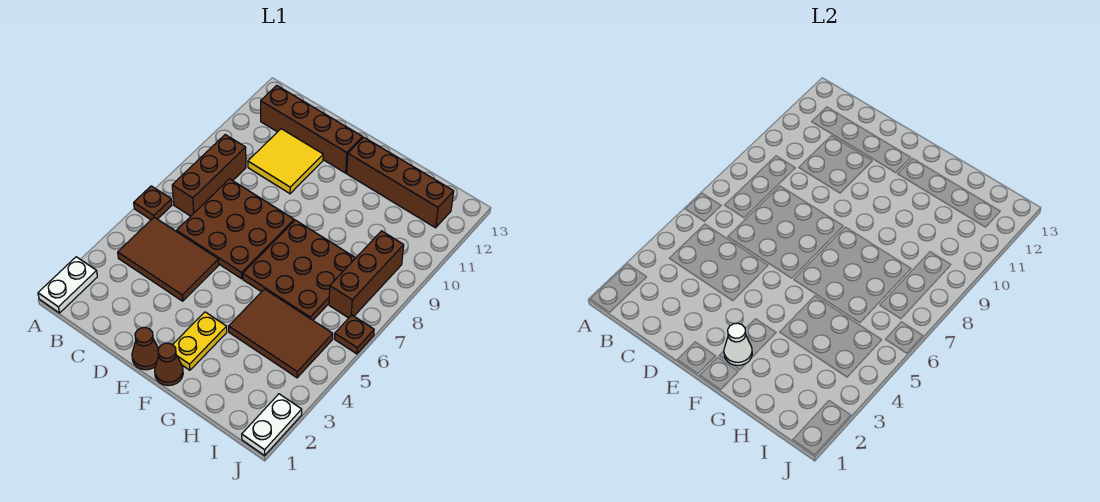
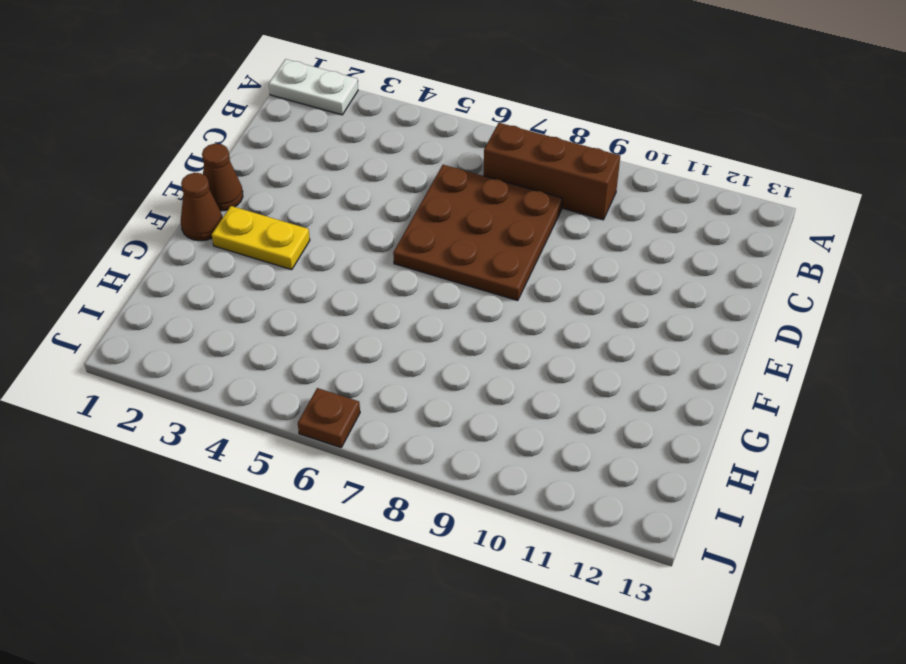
none -> brown plate A6 level 1
none -> brown tile B4:D5 level 1
none -> brown brick B12:E12 level 1

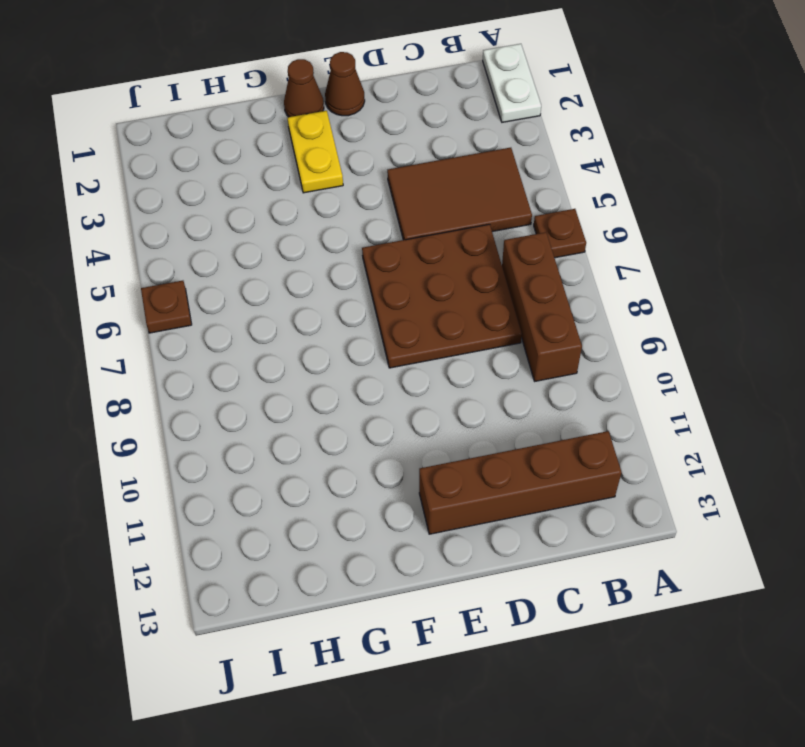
none -> yellow tile C10:D11 level 1
none -> brown plate F6:H8 level 1
none -> brown brick F12:I12 level 1

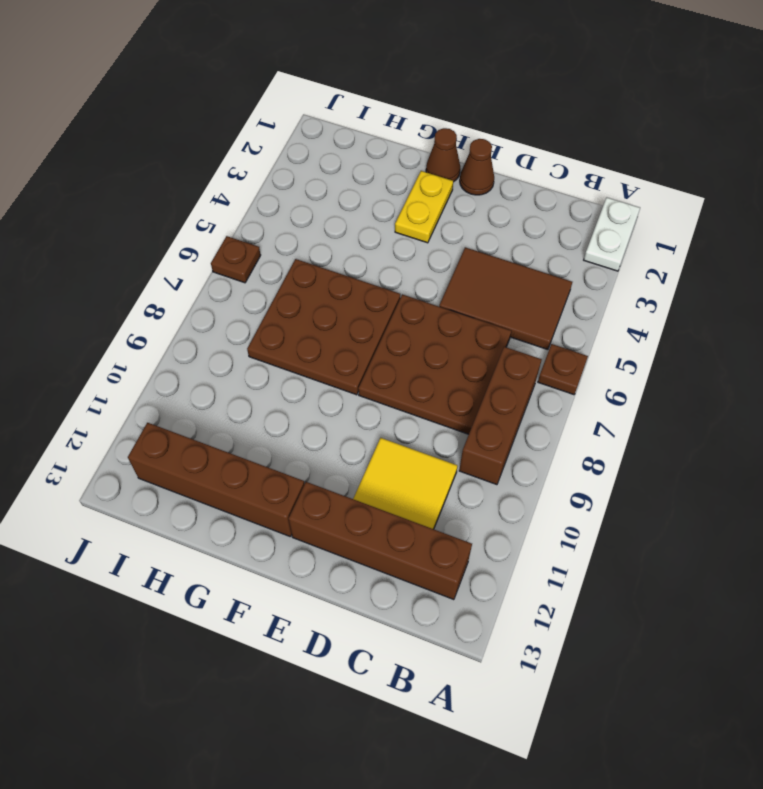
none -> brown tile G4:I5 level 1
none -> brown brick I7:I9 level 1
none -> white plate J1:J2 level 1

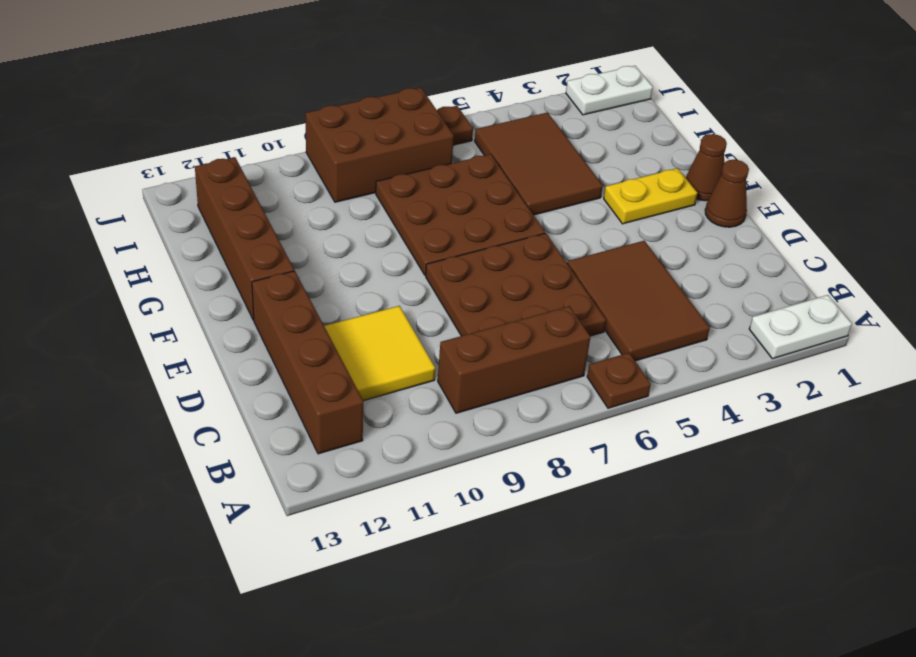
brown brick I7:J9 level 1 -> brown brick I7:I9 level 1
none -> white cone F2 level 2

